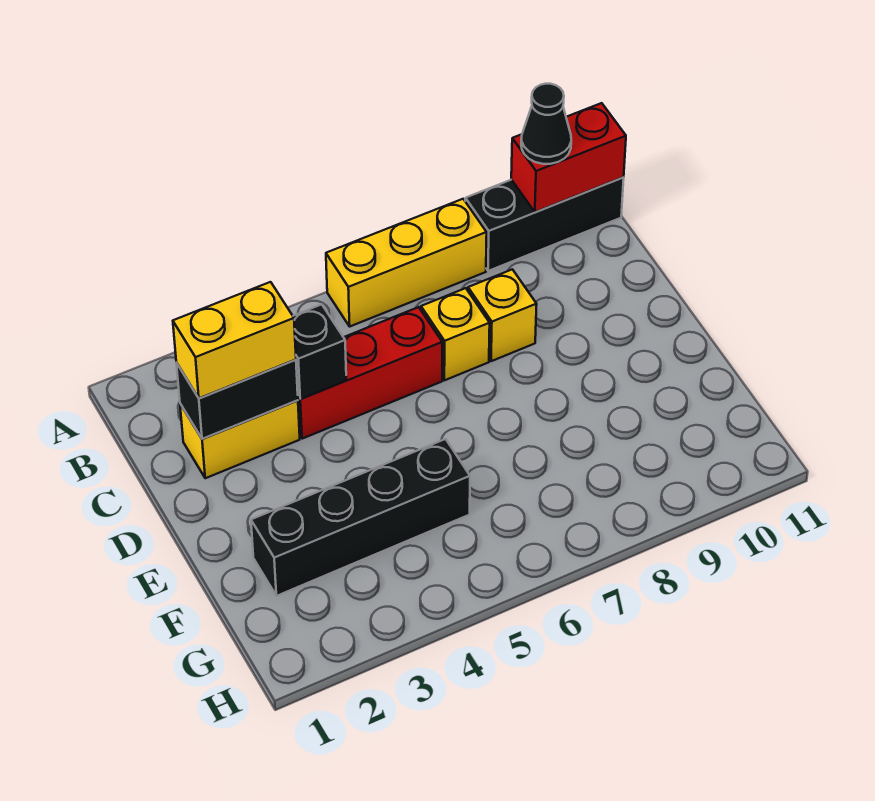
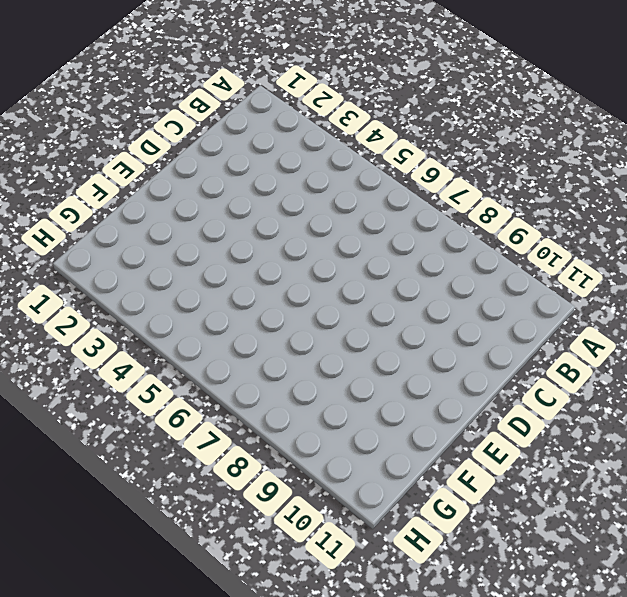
none -> yellow brick A6:A8 level 1
none -> black brick A9:A11 level 1
none -> yellow brick C2:C3 level 1

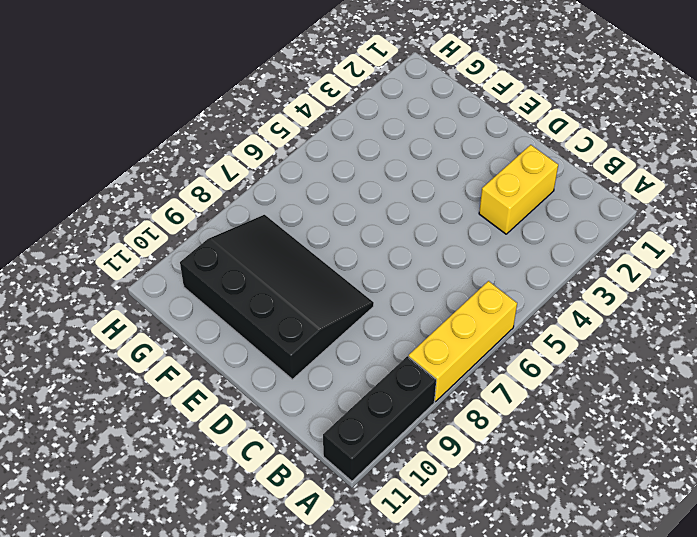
black slope D8:G10 level 1 top 10 -> none
none -> red brick C4:C6 level 1
none -> yellow brick C7 level 1
none -> yellow brick C8 level 1

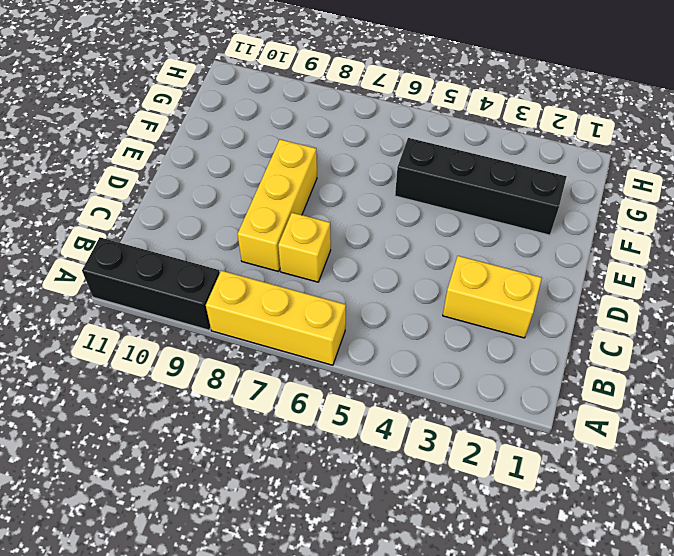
yellow brick C8:E8 level 1 -> yellow brick C8 level 1
none -> red brick C4:C6 level 1
none -> red brick A10:A11 level 2
none -> black brick C2:C3 level 2

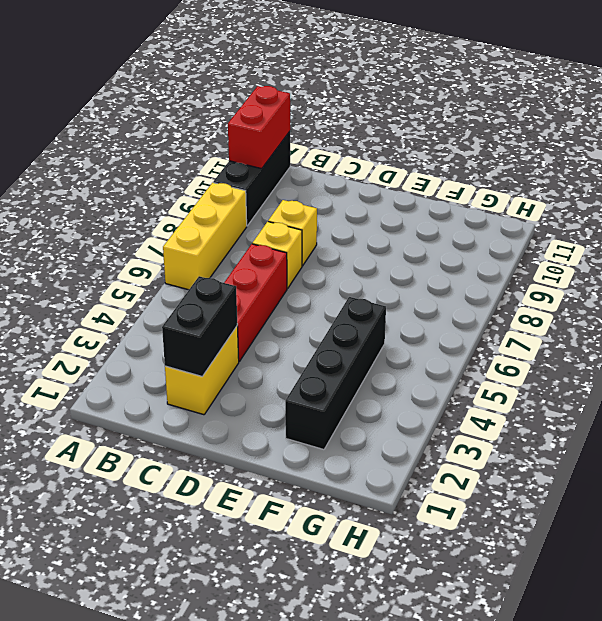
none -> black brick C4 level 2
none -> black cone A10 level 3
none -> yellow brick C2:C3 level 3

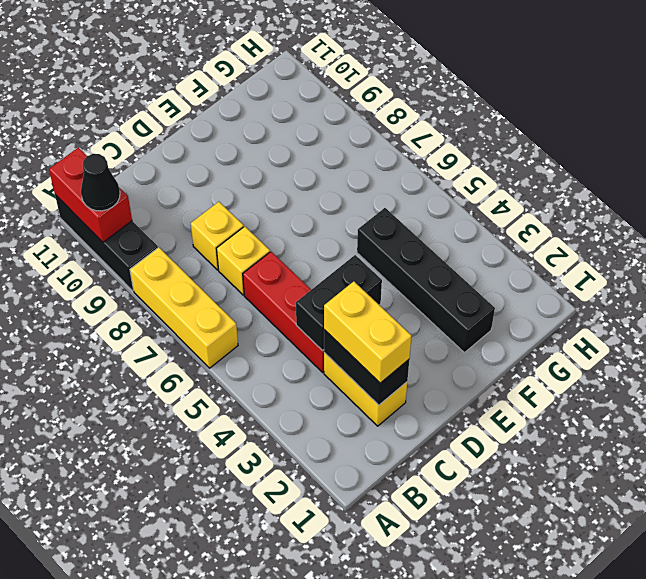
black brick C4:D4 level 2 -> black brick C4 level 2

